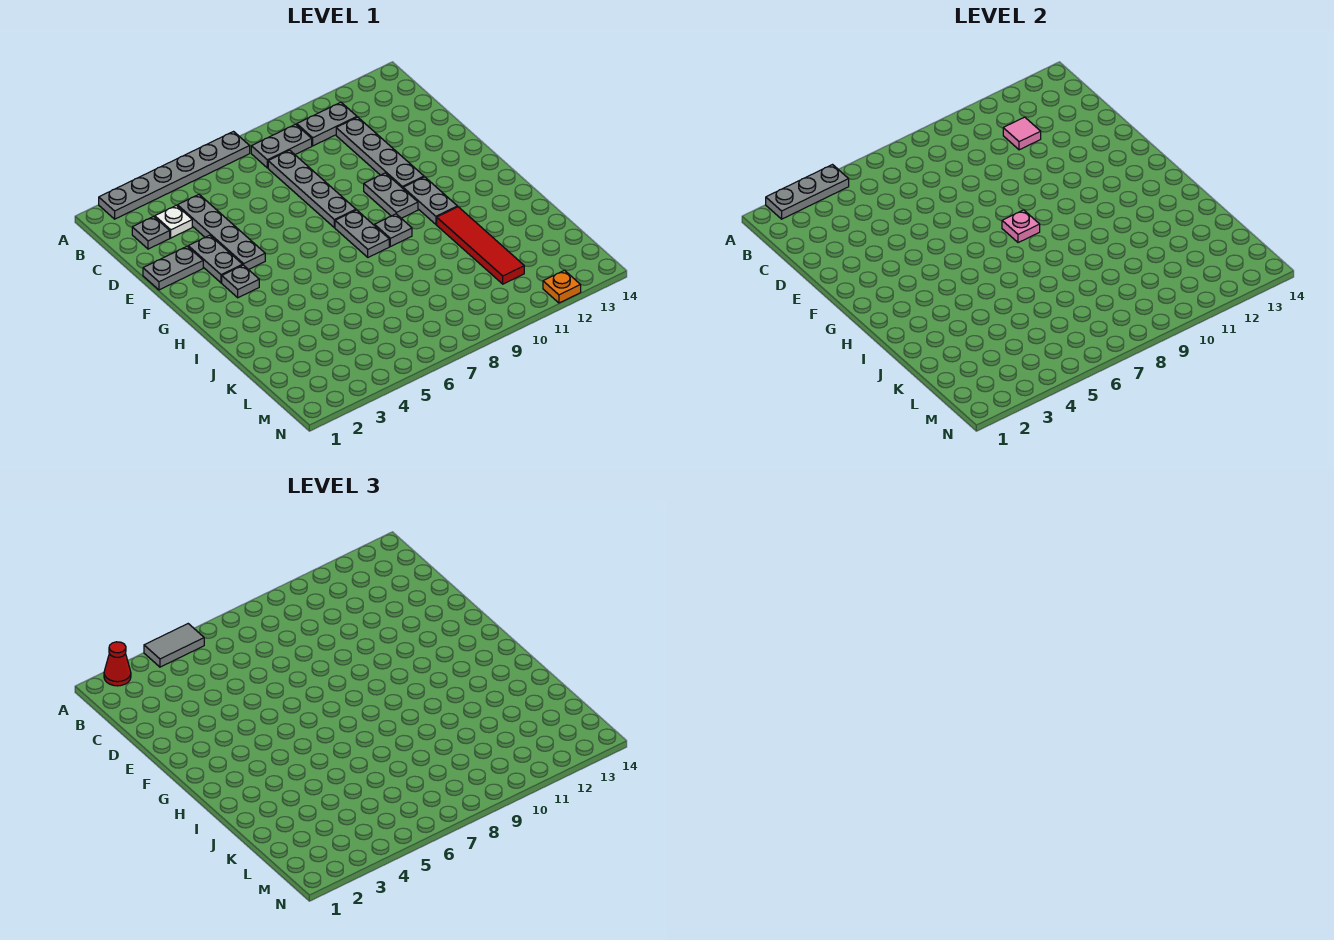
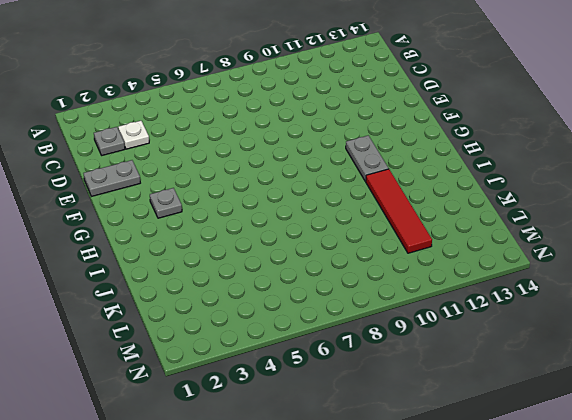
none -> grey plate A2:A7 level 1
none -> grey plate B8:B9 level 1
none -> grey plate B10:B11 level 1

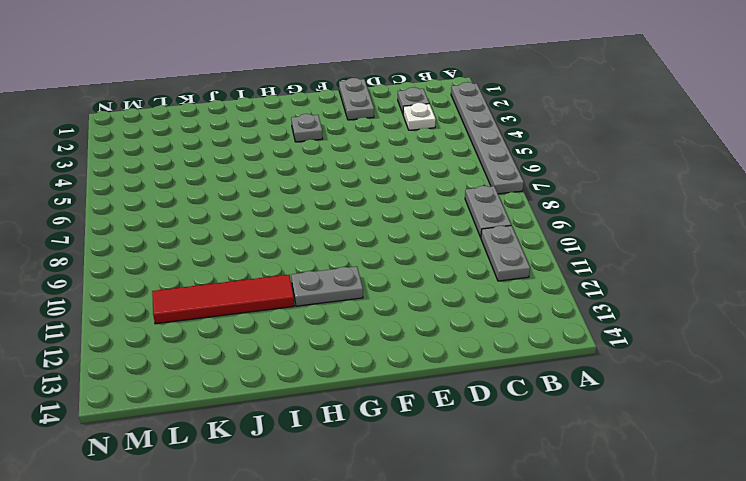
none -> grey plate C4:F4 level 1
none -> grey plate C8:F8 level 1
none -> grey plate C11:F11 level 1

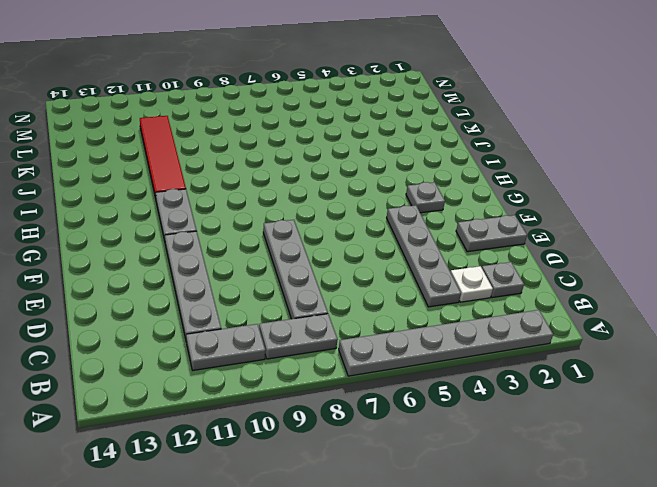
none -> grey plate E3:F3 level 1
none -> grey plate F10:G10 level 1
none -> grey plate G8:H8 level 1

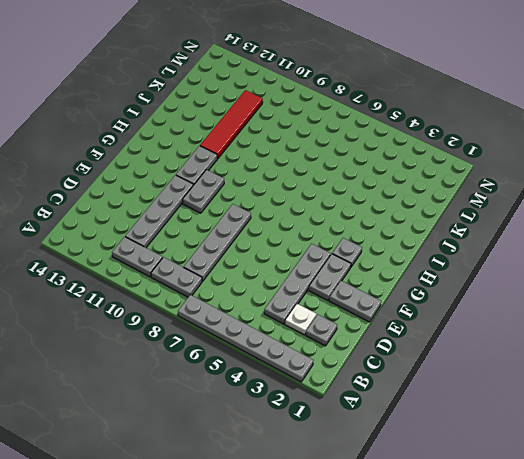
none -> grey plate G8:H8 level 1
none -> grey plate H9 level 1
none -> orange plate N12 level 1

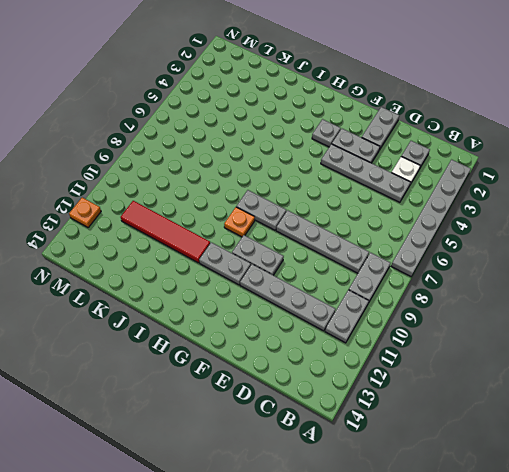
orange plate H9 level 1 -> grey plate H9 level 1
none -> grey plate A2:A4 level 2
none -> pink tile C11 level 2
none -> pink plate G8 level 2

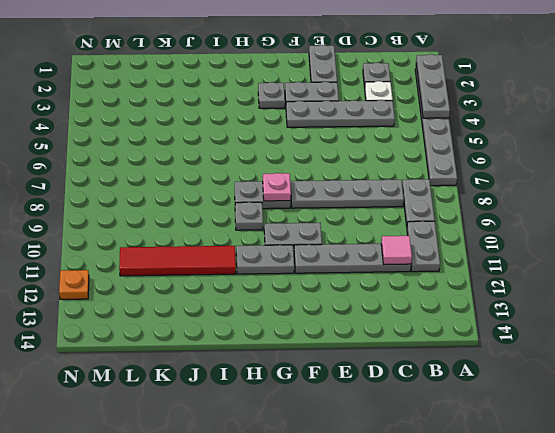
none -> red cone A2 level 3
none -> grey tile A4:A5 level 3

